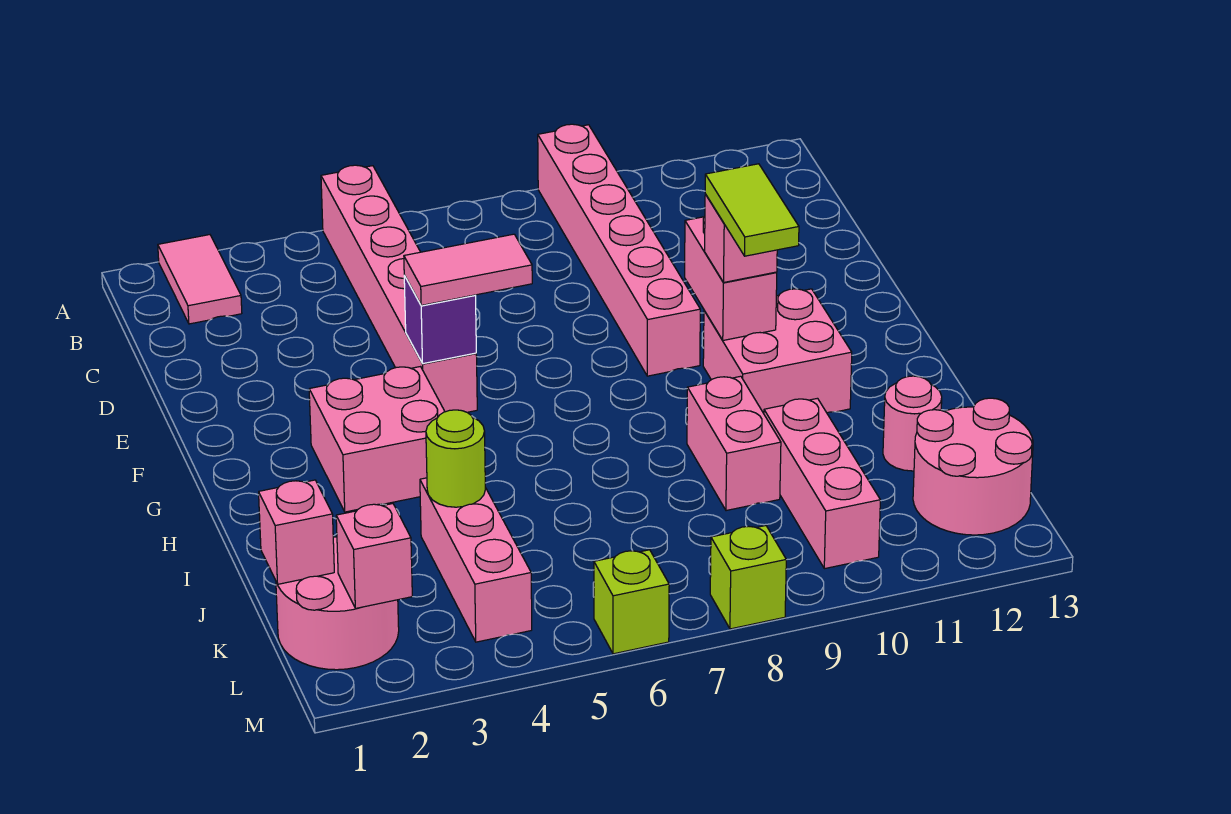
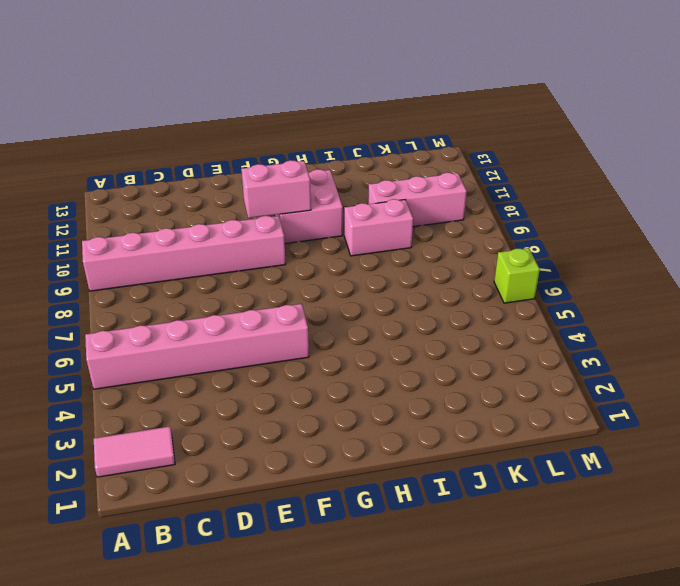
none -> pink brick G3:H4 level 1
none -> pink brick J4:L4 level 1
none -> pink round brick J12 level 1

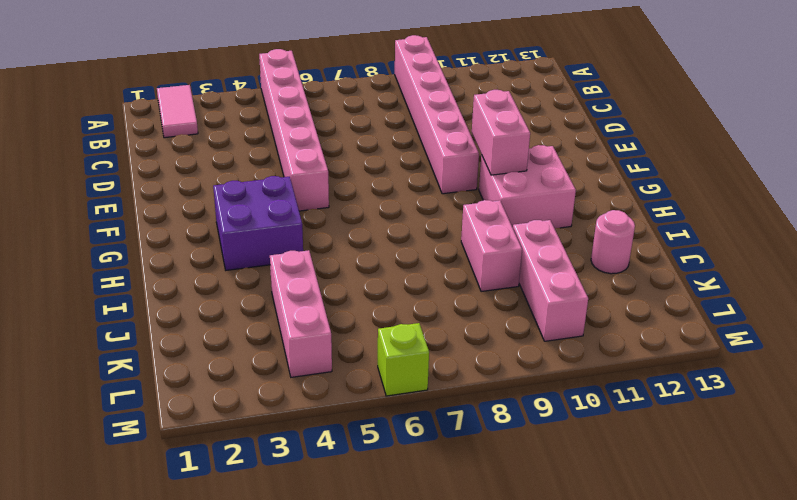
purple brick G3:H4 level 1 -> pink brick G3:H4 level 1
none -> pink round brick K1:L2 level 1
none -> pink round brick K12:L13 level 1
none -> lime brick M8 level 1

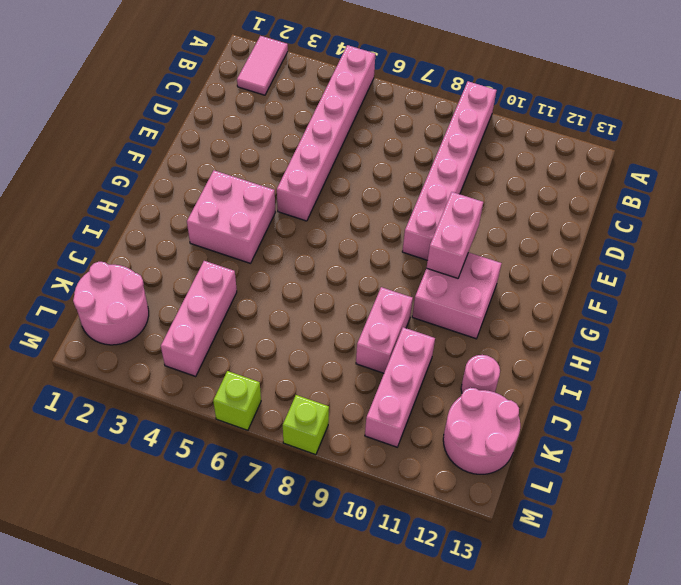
none -> purple brick F5 level 2
none -> lime round brick J4 level 2
none -> pink brick K1 level 2

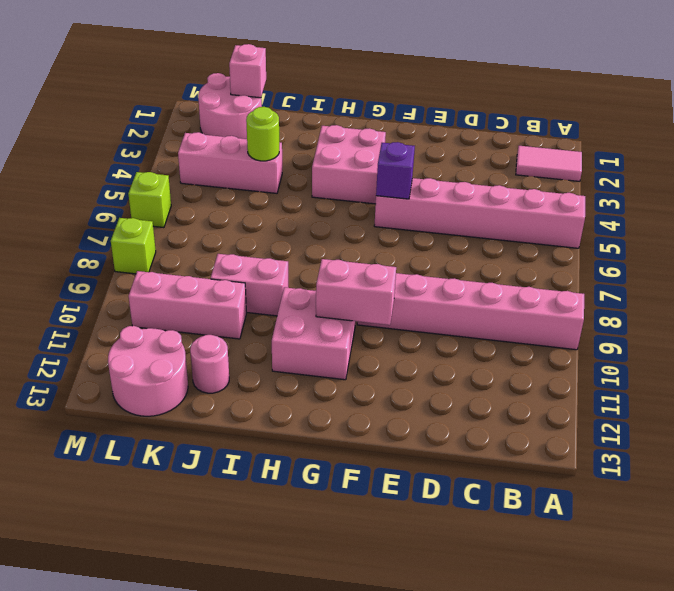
none -> pink brick L2 level 2
none -> pink tile F5:F6 level 3
none -> pink brick G10 level 3

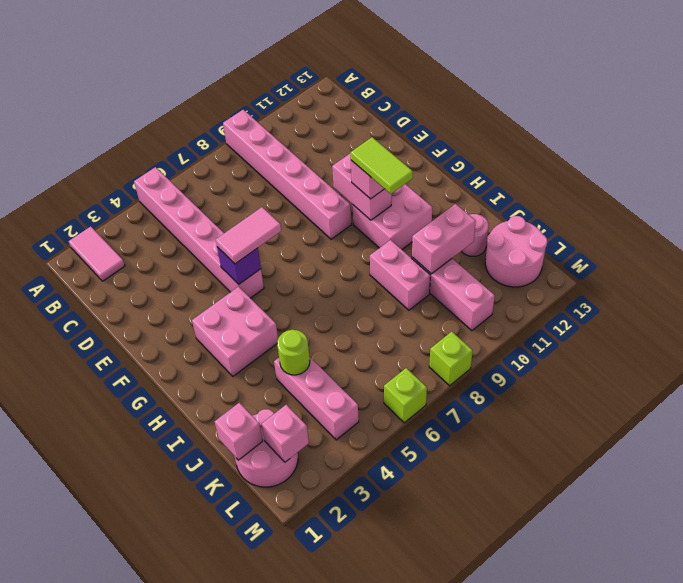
pink brick J10:J11 level 2 -> none

